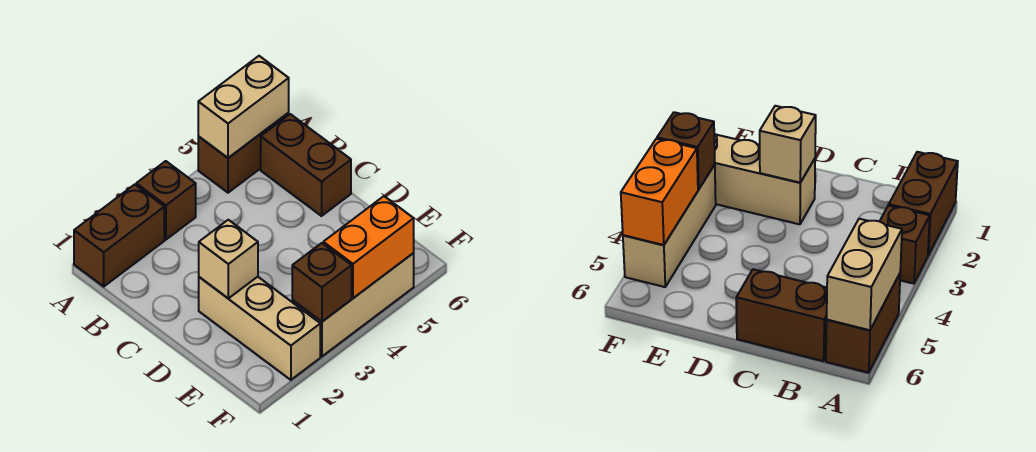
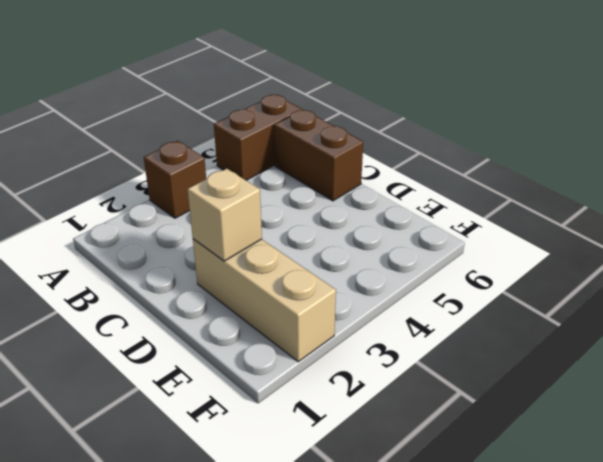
none -> brown brick A1:A2 level 1
none -> tan brick F3:F5 level 1

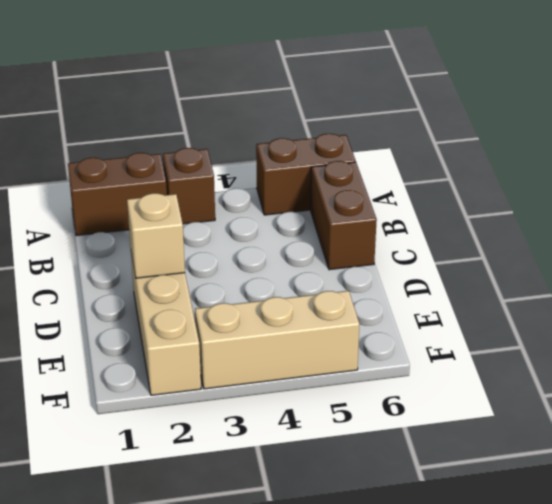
none -> tan brick A5:A6 level 2
none -> brown brick F3 level 2

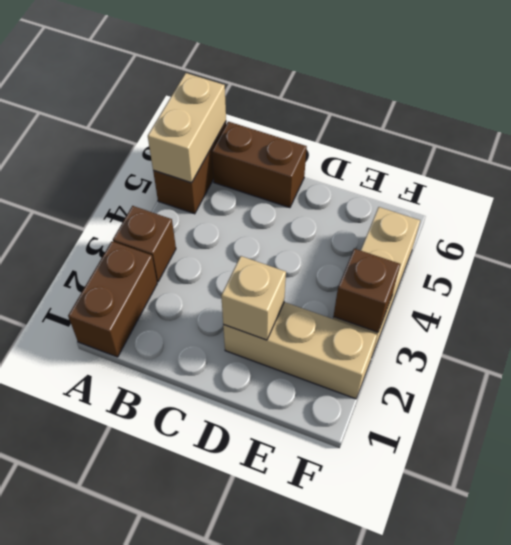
none -> orange brick F4:F5 level 2

